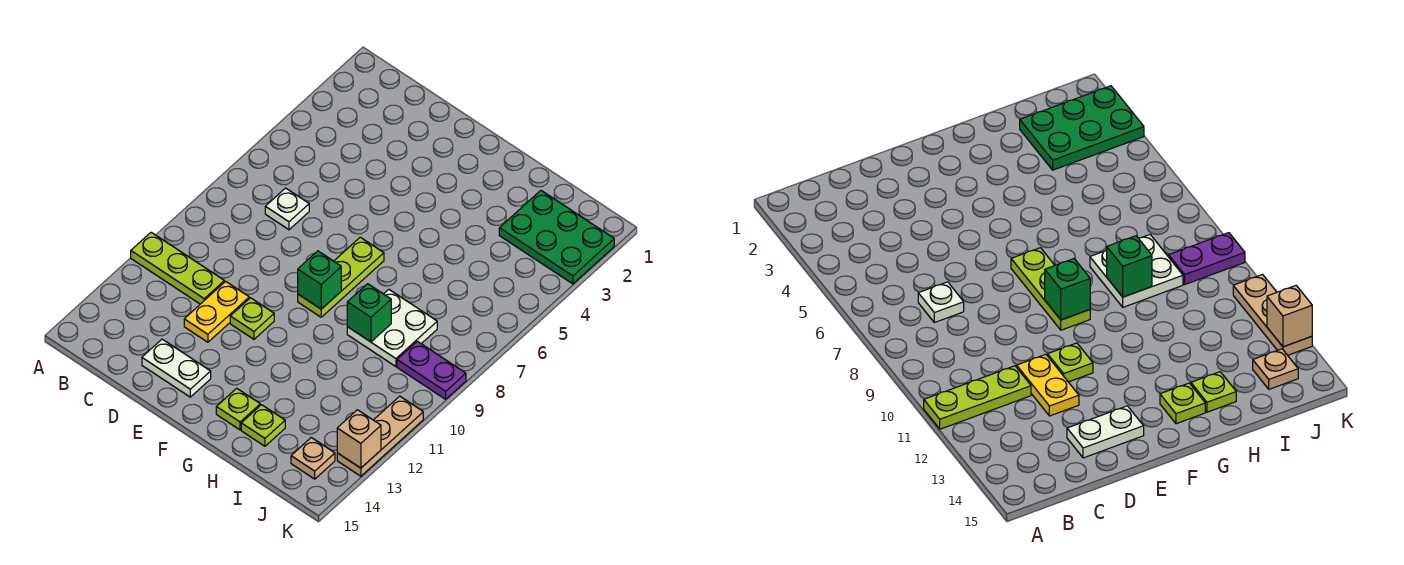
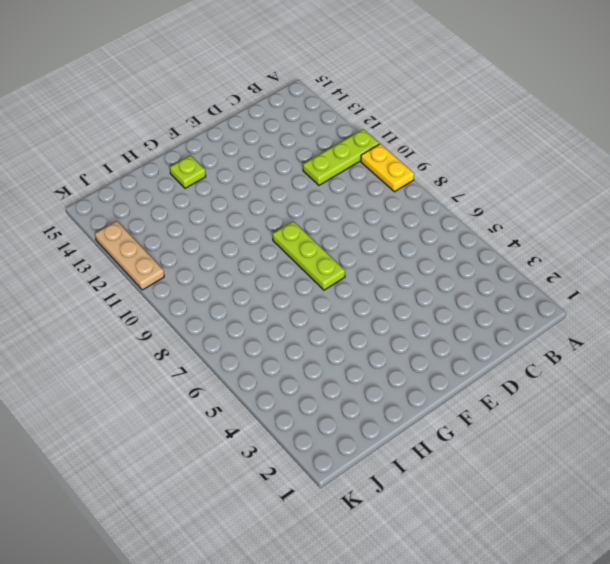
yellow plate A9:A10 level 1 -> yellow plate D11:D12 level 1
none -> white plate C7 level 1
none -> white plate D14:E14 level 1
none -> lime plate E11 level 1

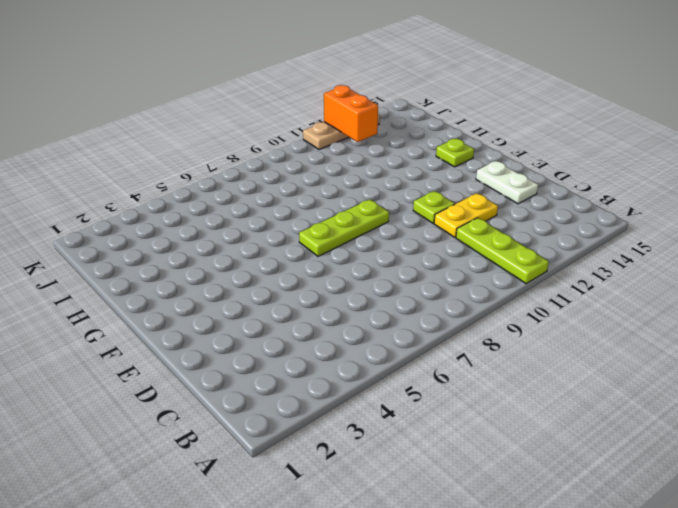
orange brick J12:K12 level 2 -> none
none -> white plate C7 level 1
none -> white plate H8:I9 level 1
none -> lime plate H14 level 1

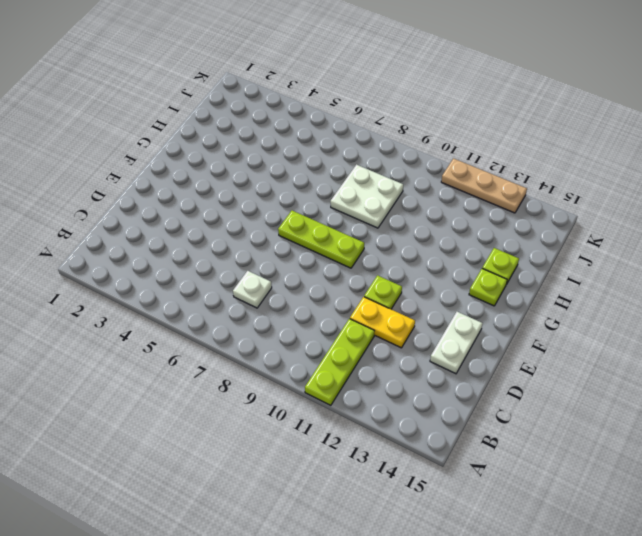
none -> green plate I2:K3 level 1
none -> purple plate J9:K9 level 1
none -> tan plate J14 level 1

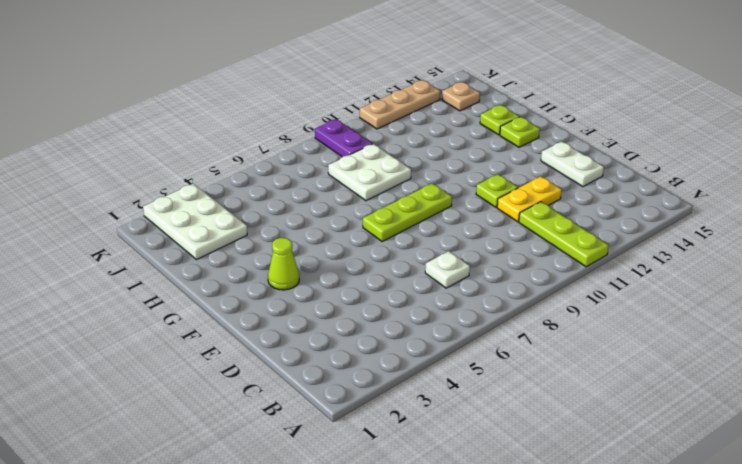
lime cone F3 level 1 -> none
white plate I2:K3 level 1 -> green plate I2:K3 level 1
none -> green brick F9 level 2
none -> green brick H9 level 2
none -> tan brick K13 level 2

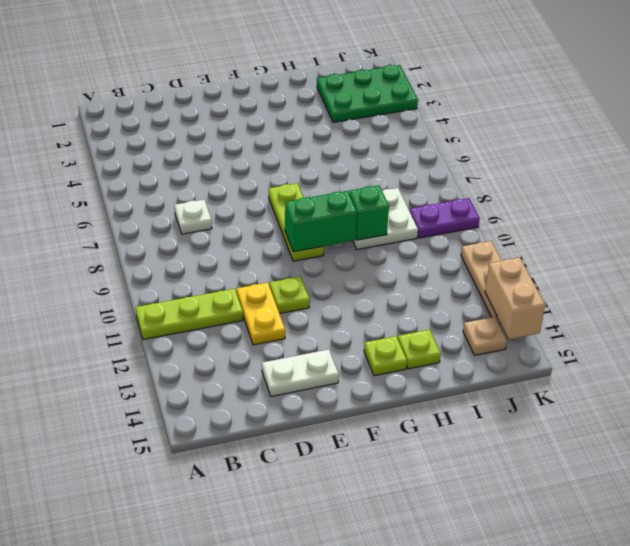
green brick F9:G9 level 2 -> green brick F9 level 2
tan brick K13:K14 level 2 -> tan brick K13 level 2

